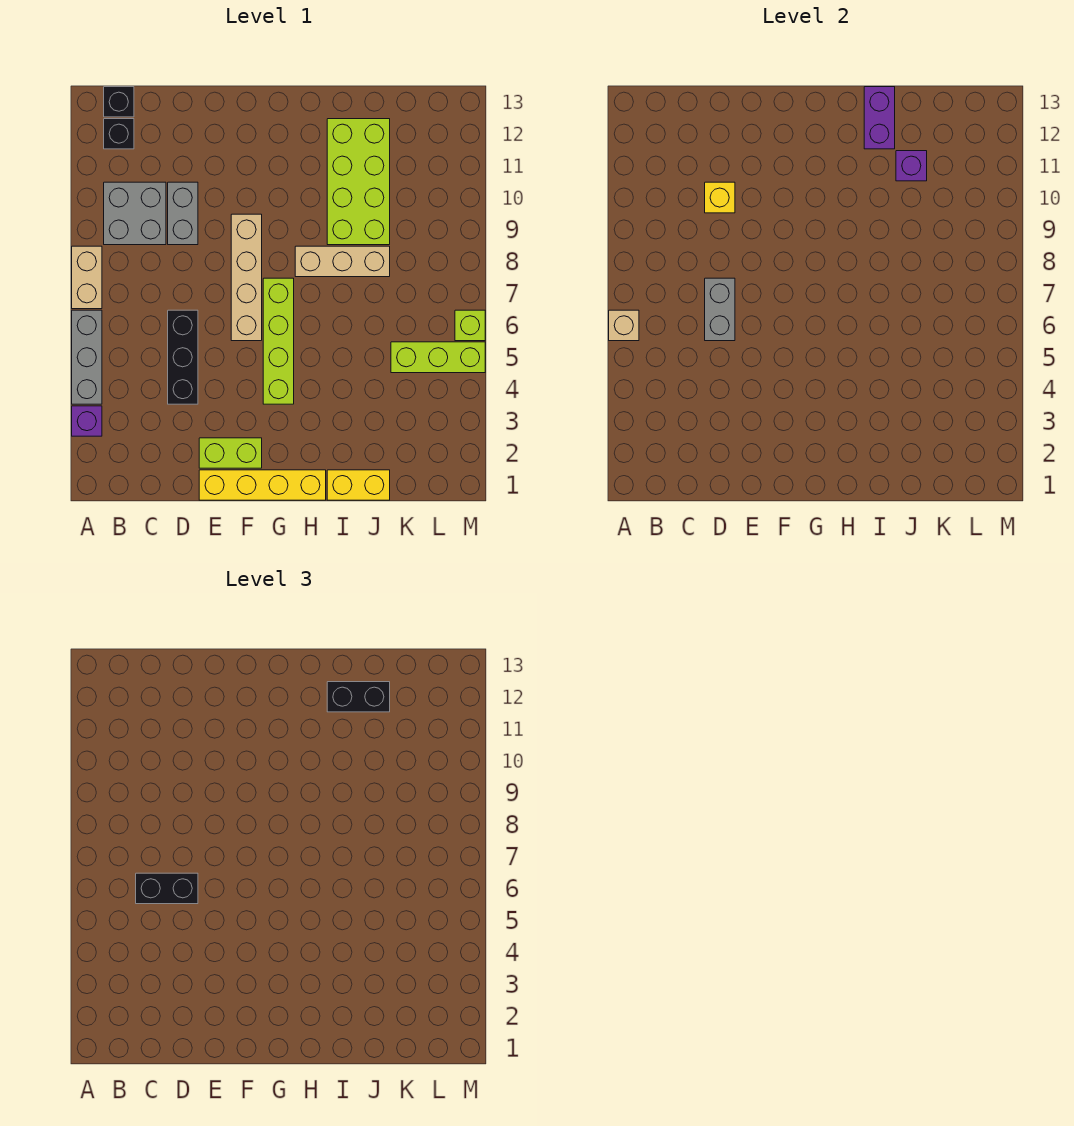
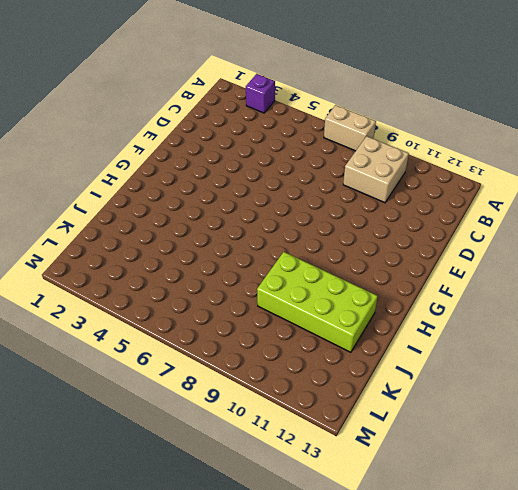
tan brick B9:C10 level 1 -> grey brick B9:C10 level 1
none -> grey brick A4:A6 level 1
none -> black brick B12 level 1
none -> black brick B13 level 1

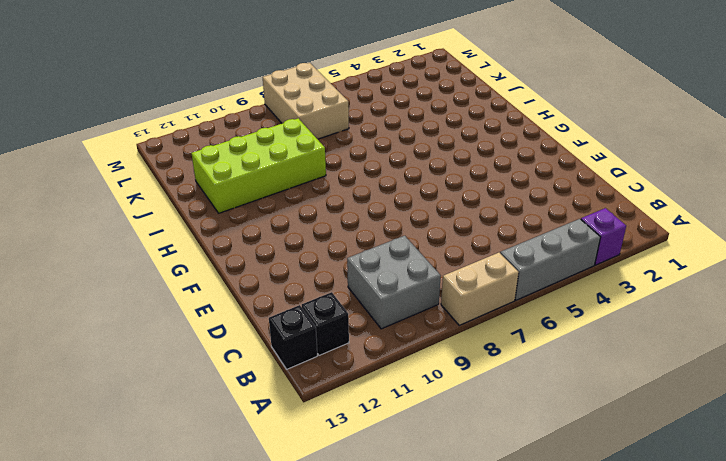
tan brick K7:M8 level 1 -> none
none -> black brick D4:D6 level 1
none -> grey brick D9:D10 level 1
none -> yellow brick E1:H1 level 1

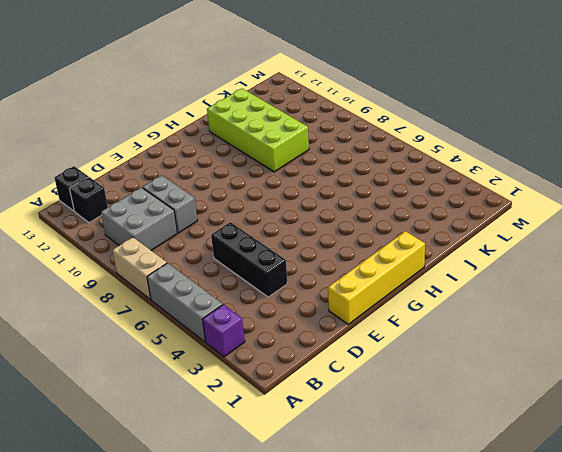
none -> lime brick E2:F2 level 1
none -> tan brick F6:F9 level 1
none -> lime brick G4:G7 level 1

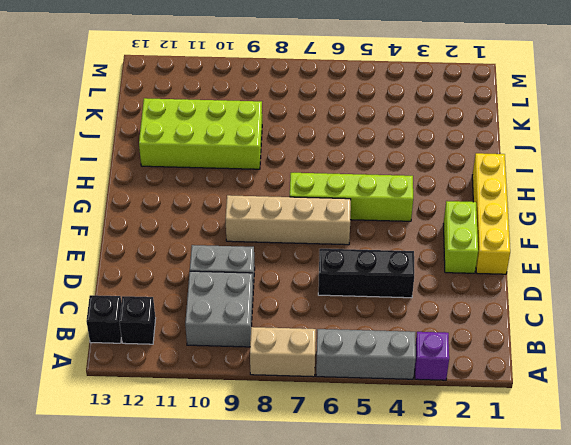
none -> tan brick H8:J8 level 1
none -> yellow brick I1:J1 level 1
none -> lime brick K5:M5 level 1

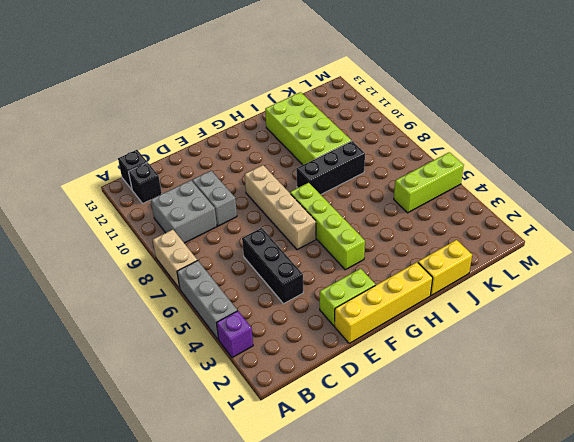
black brick H8:J8 level 1 -> tan brick H8:J8 level 1
none -> lime brick M6 level 1
none -> tan brick A6 level 2
none -> grey brick D6:D7 level 2

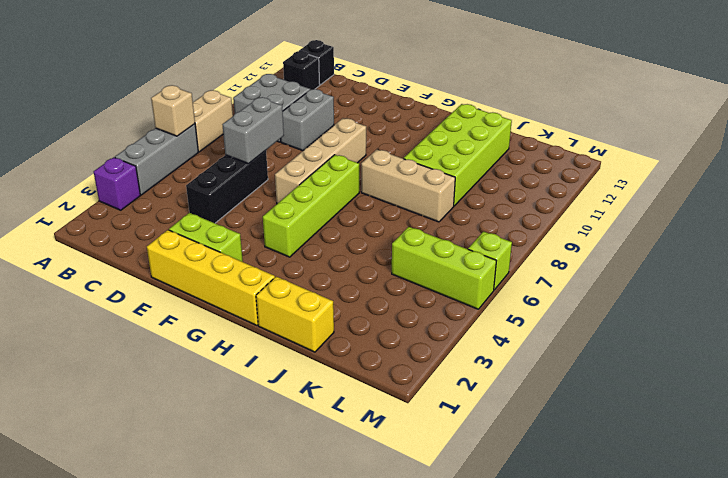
none -> yellow brick D10 level 2
none -> purple brick I12:I13 level 2
none -> purple brick J11 level 2

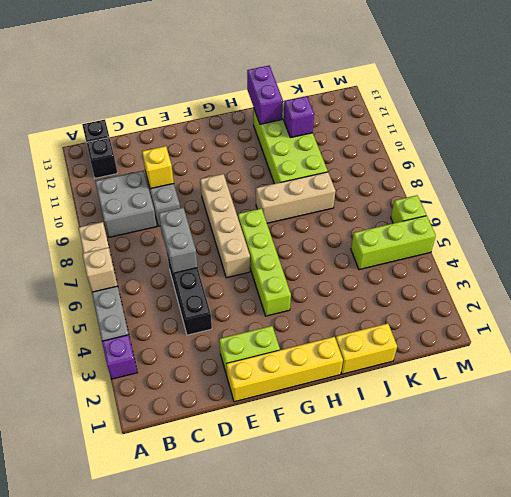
none -> black brick C6:D6 level 3
none -> black brick I12:J12 level 3

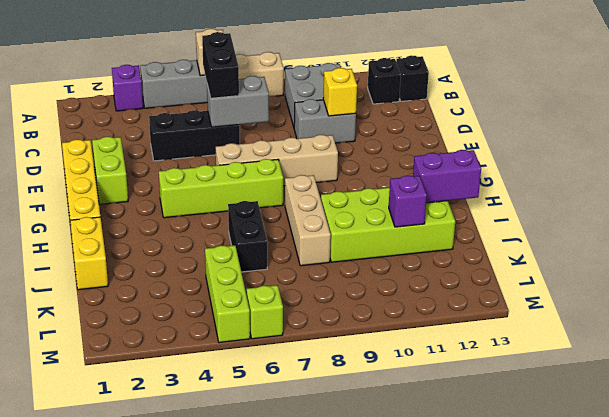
black brick I6:J6 level 1 -> black brick I12:J12 level 3

